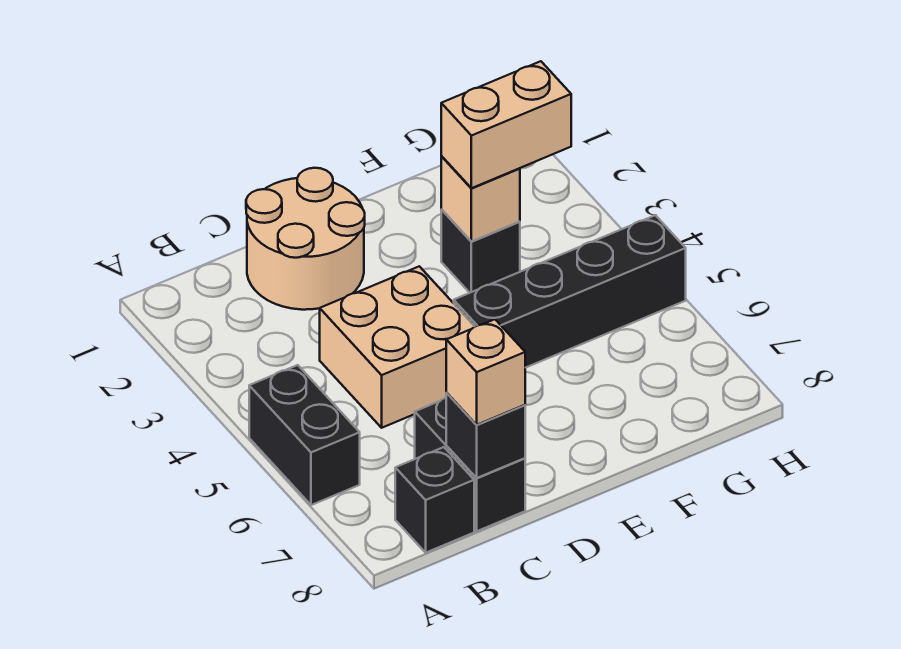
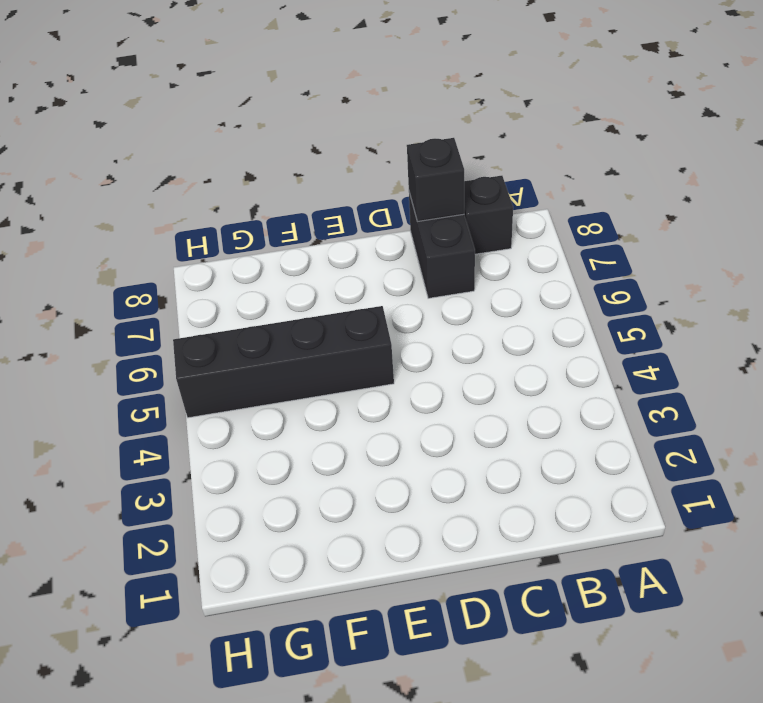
none -> black brick A5:A6 level 1
none -> tan round brick C1:D2 level 1

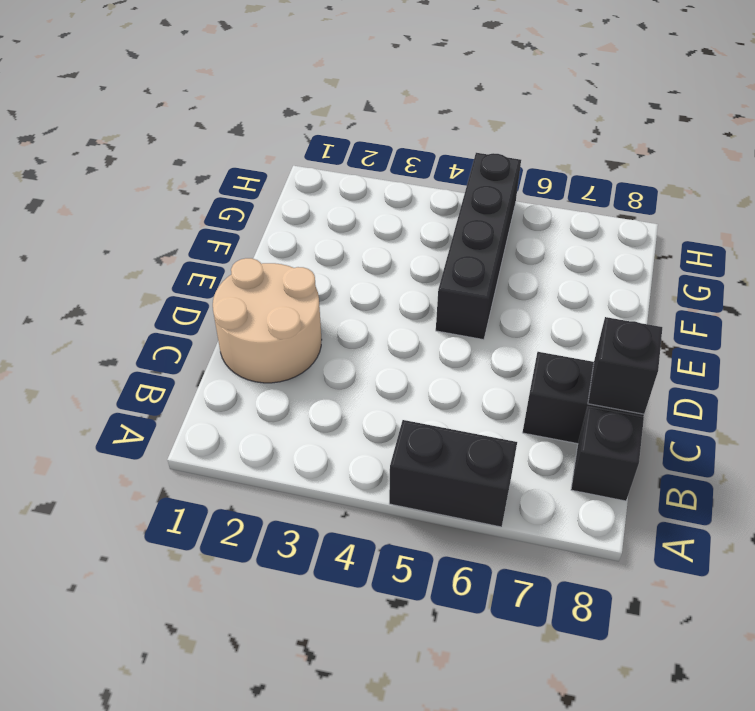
none -> tan brick C4:D5 level 1
none -> black brick F3 level 1

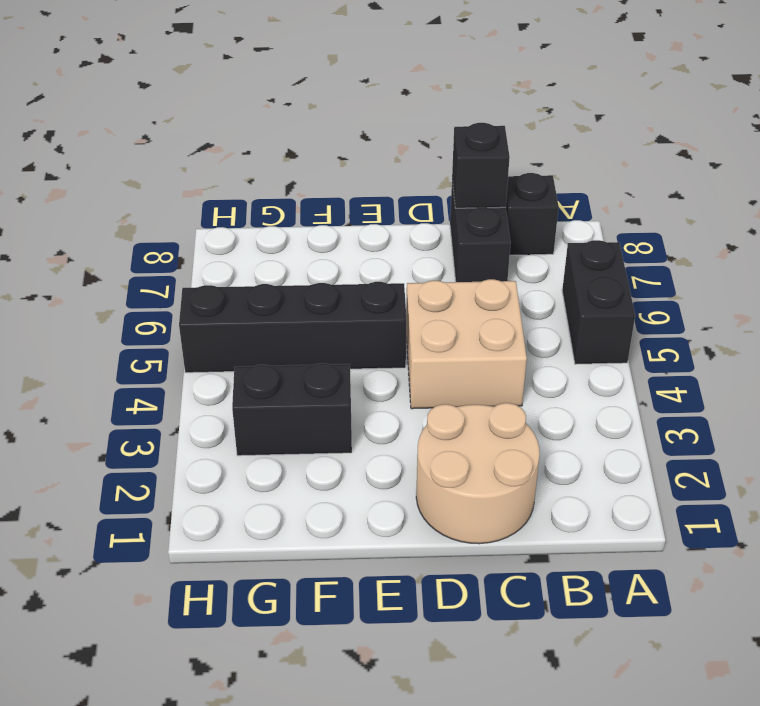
black brick F3:G3 level 1 -> black brick F3 level 1
none -> tan brick F3 level 2
none -> tan brick C8 level 3

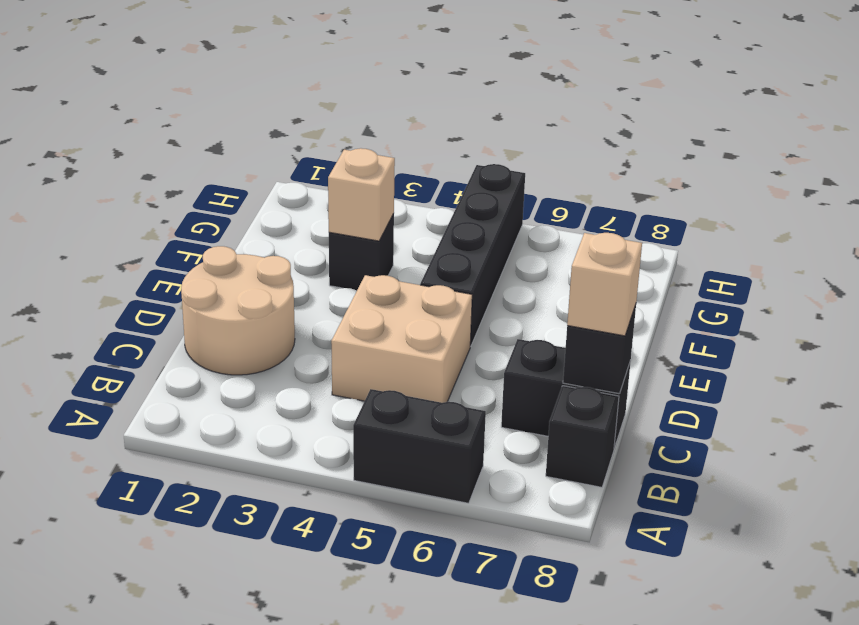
none -> tan brick F3:G3 level 3

